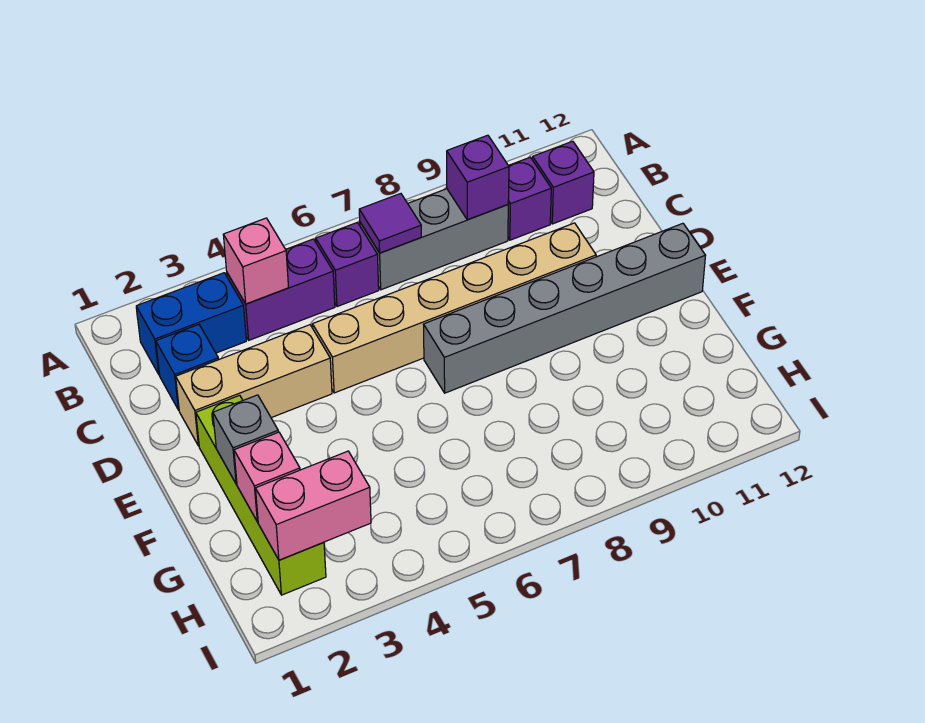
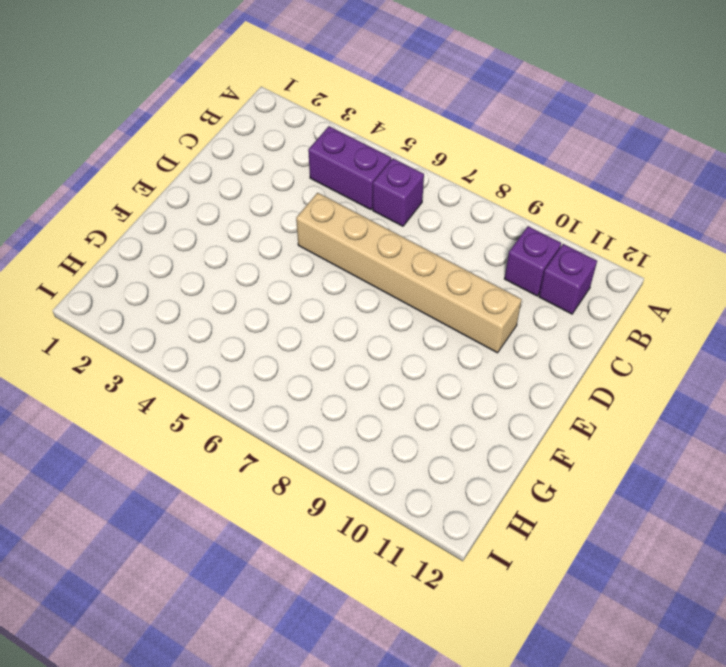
none -> blue brick B2:B3 level 1
none -> grey brick B7:B9 level 1
none -> blue brick C2 level 1

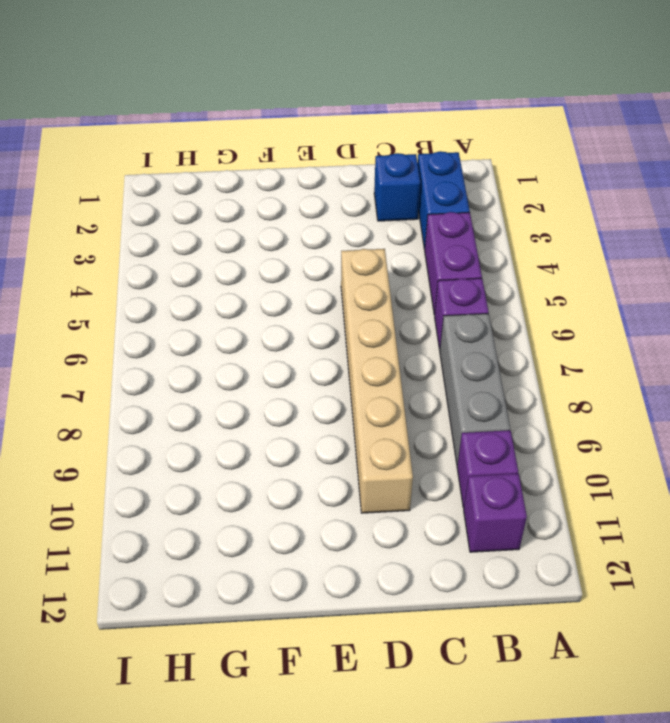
none -> tan brick D2:D4 level 1
none -> lime brick E2:H2 level 1
none -> grey brick E7:E12 level 1

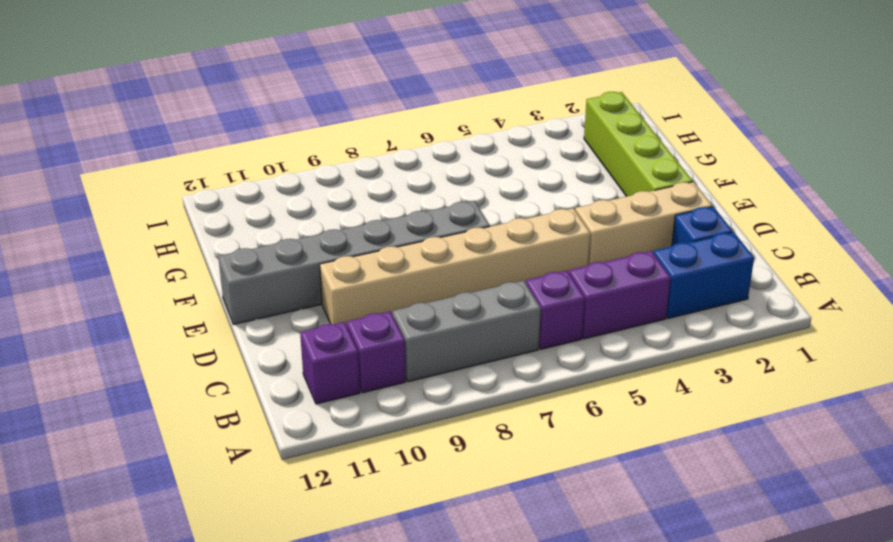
none -> pink brick B4 level 2
none -> purple tile B7 level 2
none -> purple brick B9 level 2

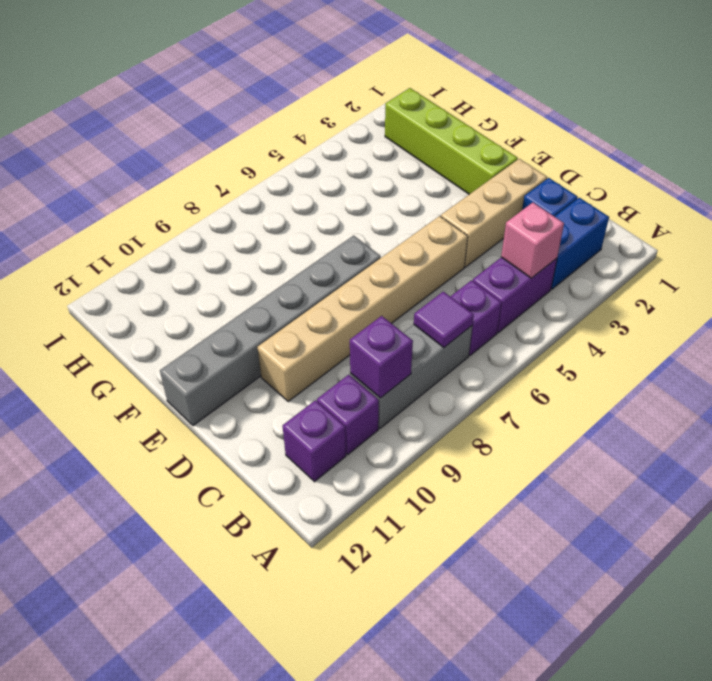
none -> grey brick F2 level 2
none -> pink brick G2 level 2
none -> pink brick H2:H3 level 2

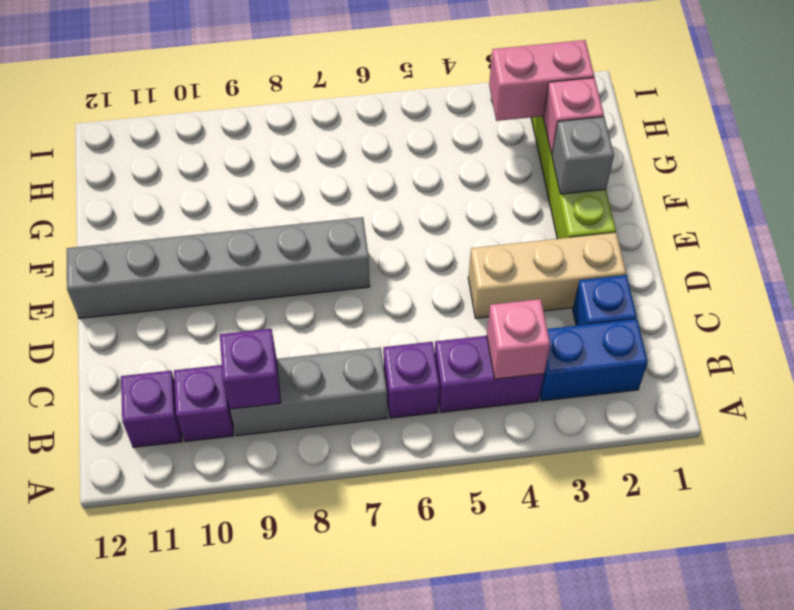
none -> tan brick D5:D10 level 1
none -> purple tile B7 level 2

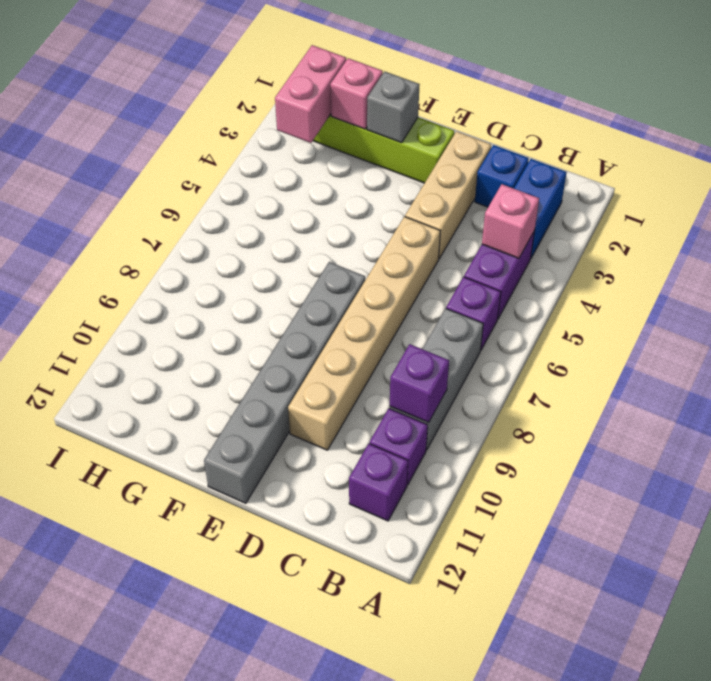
none -> purple tile B7 level 2

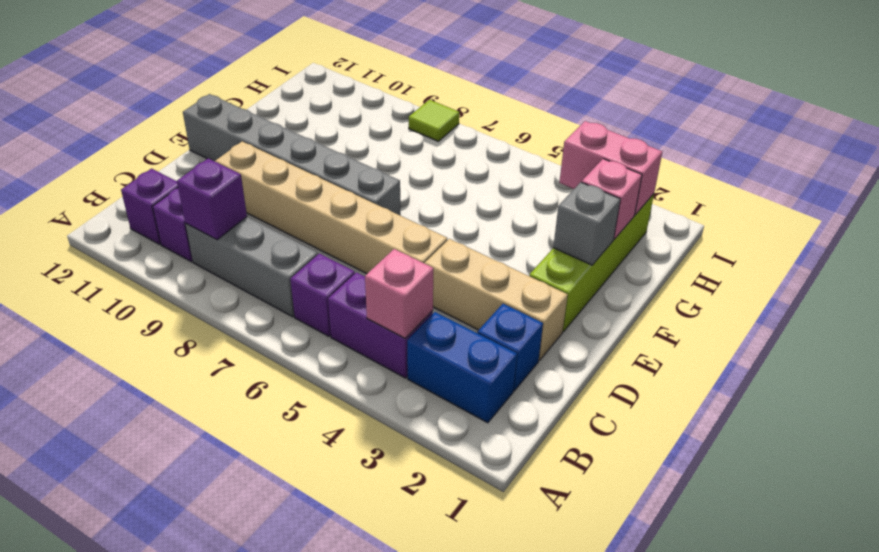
lime tile I8 level 1 -> none
none -> purple tile B7 level 2

